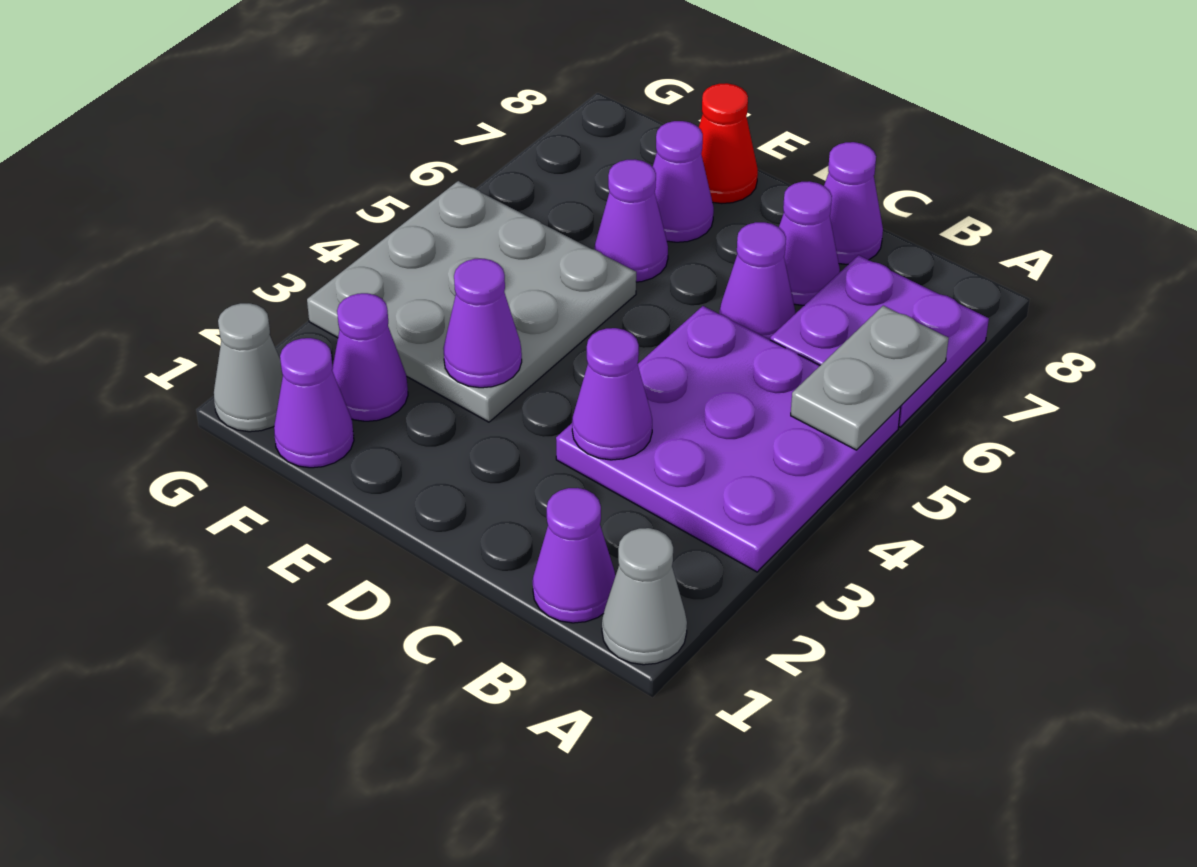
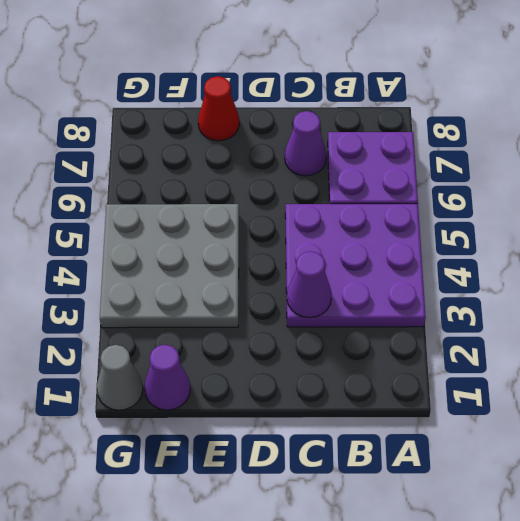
none -> grey cone A1 level 1
none -> purple cone B1 level 1
none -> purple cone C6 level 1

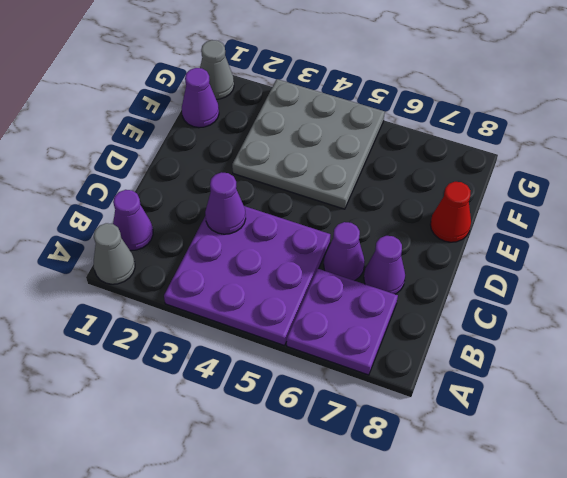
none -> purple cone C8 level 1
none -> purple cone E6 level 1
none -> purple cone E7 level 1

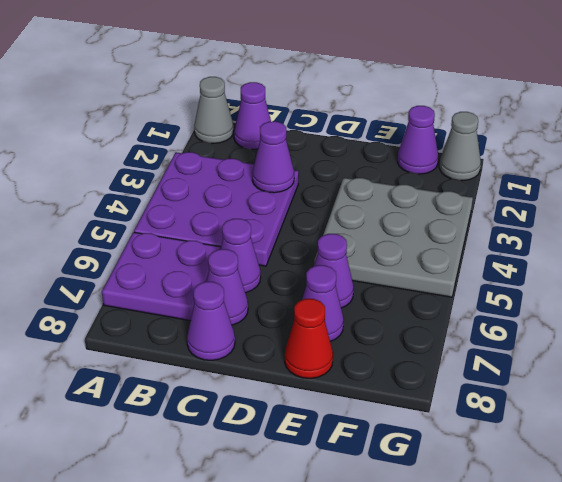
none -> purple cone F2 level 1
none -> grey plate A5:A6 level 2
none -> purple cone E3 level 2

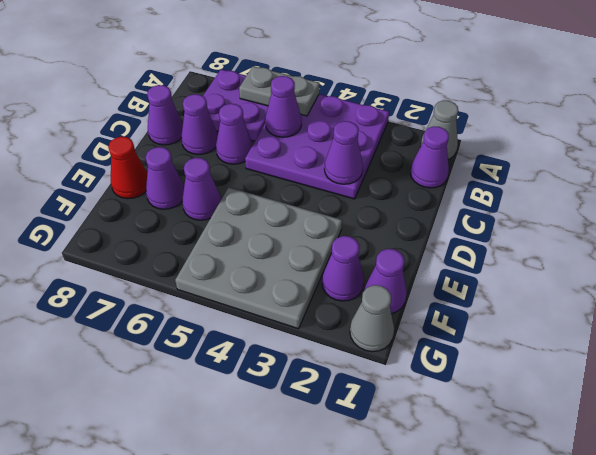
purple cone B5 level 2 -> purple cone E3 level 2

